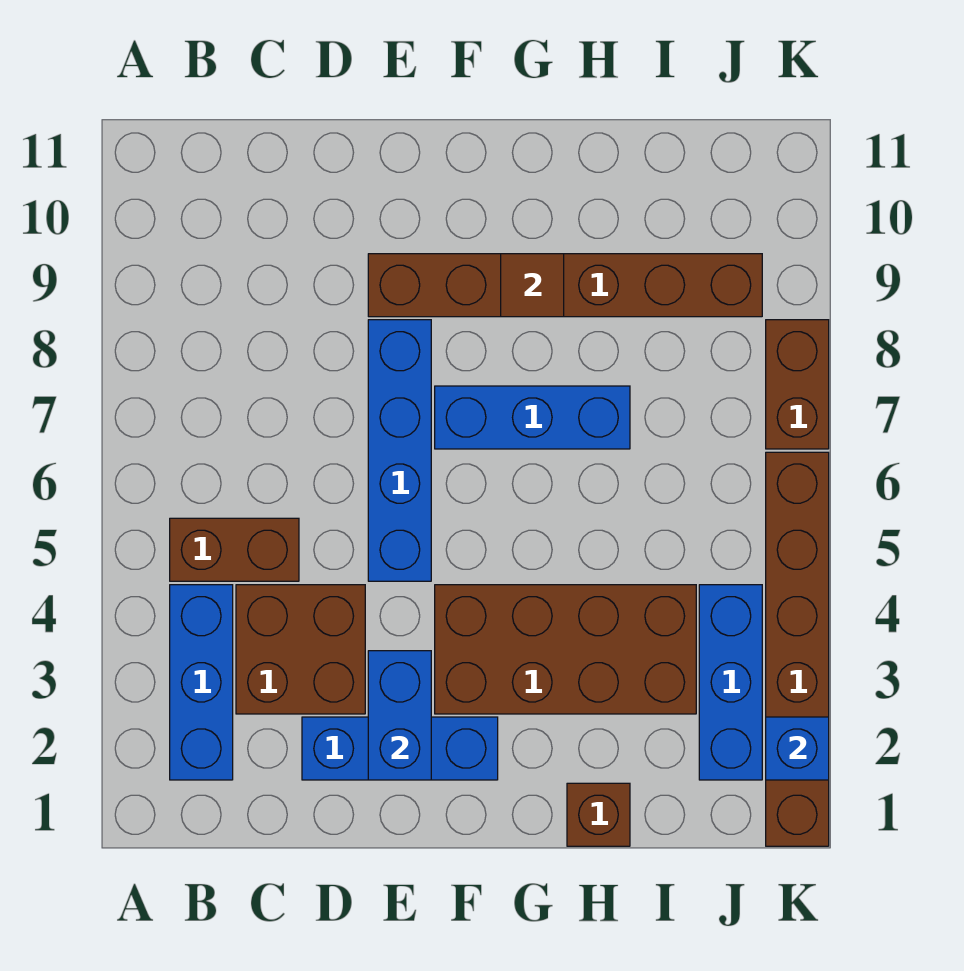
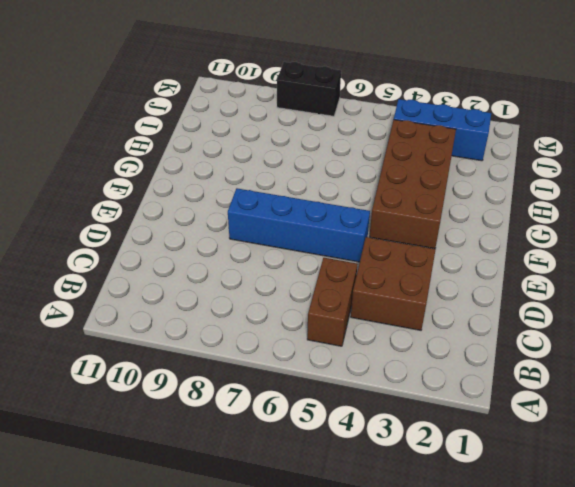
black brick K7:K8 level 1 -> brown brick K7:K8 level 1
none -> blue brick B2:B4 level 1
none -> blue brick D2:F2 level 1
none -> brown brick E9:J9 level 1

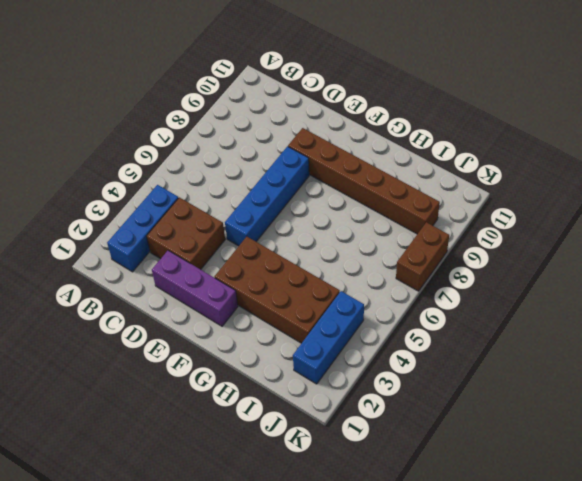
purple brick D2:F2 level 1 -> blue brick D2:F2 level 1
none -> brown brick B5:C5 level 1
none -> blue brick F7:H7 level 1
none -> brown brick H1 level 1

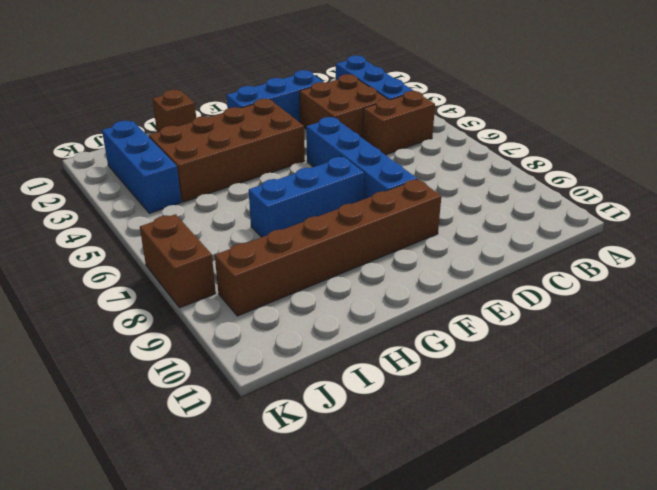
none -> brown brick K1:K6 level 1
none -> blue brick E2:E3 level 2
none -> brown tile G9 level 2

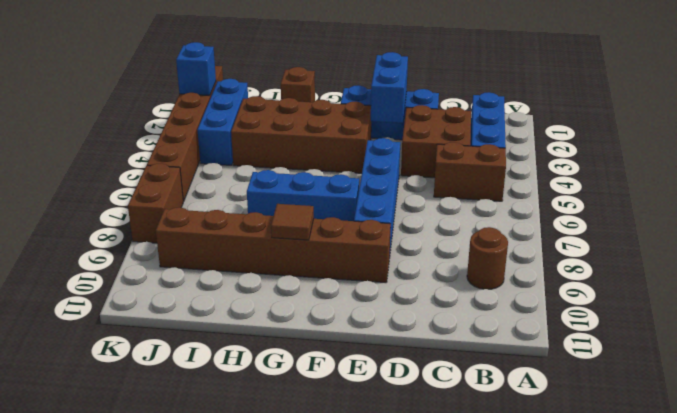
brown round brick B9 level 1 -> none

